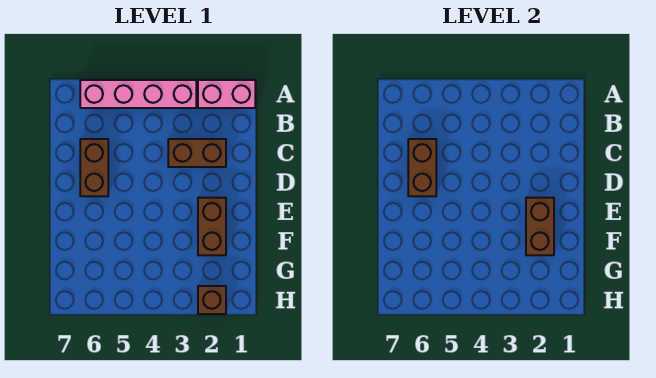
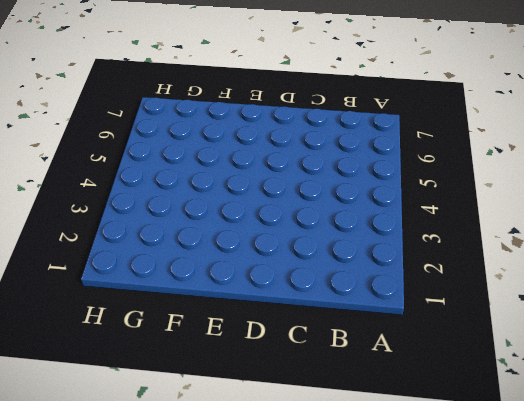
none -> pink brick A1:A2 level 1
none -> pink brick A3:A6 level 1

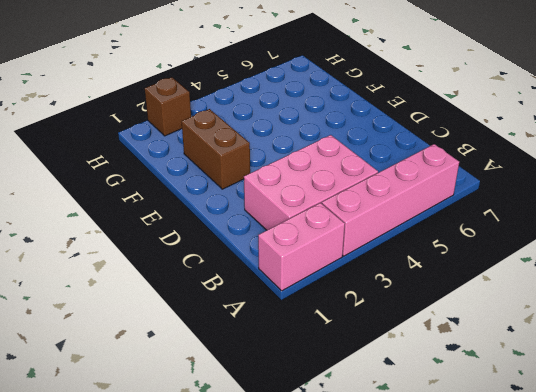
pink brick B2:C4 level 1 -> brown brick C2:C3 level 1
none -> brown brick C6:D6 level 1
none -> brown brick C6:D6 level 2

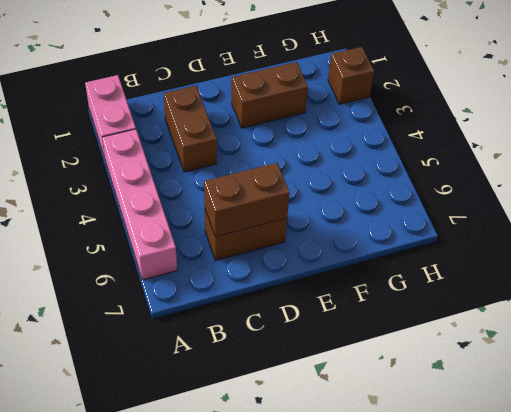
none -> brown brick E2:F2 level 2

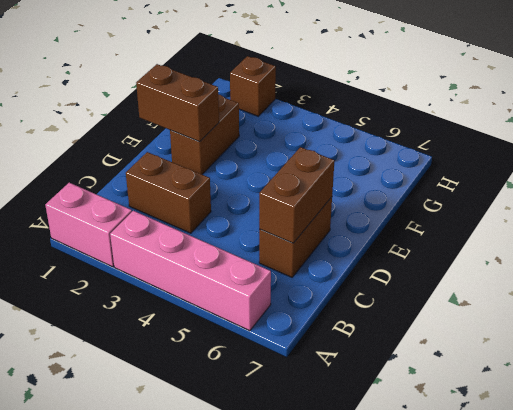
brown brick E1:E2 level 2 -> brown brick E2:F2 level 2

